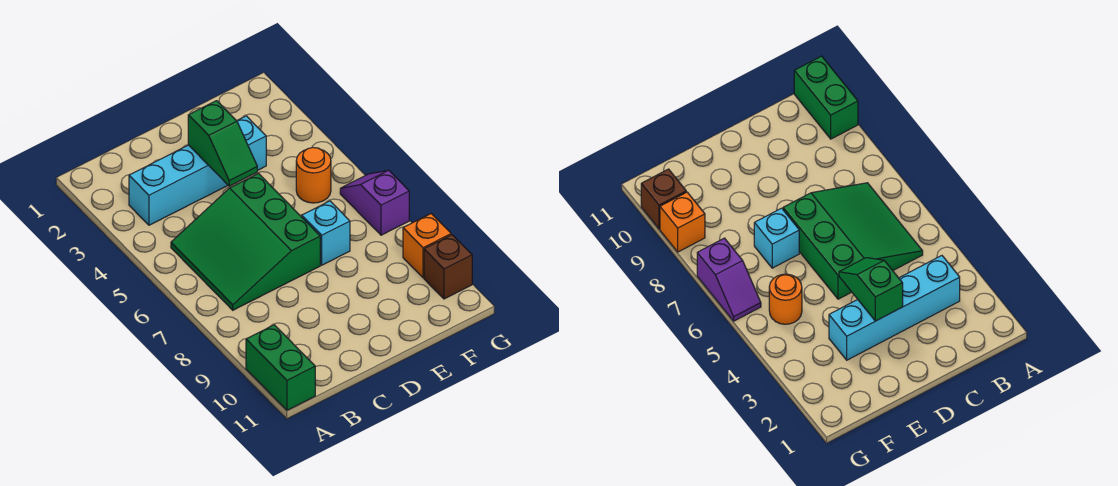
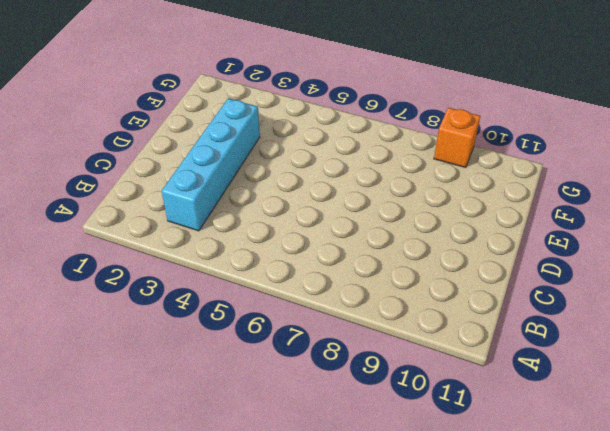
none -> green brick A10:A11 level 1
none -> green slope B5:D7 level 1 top D

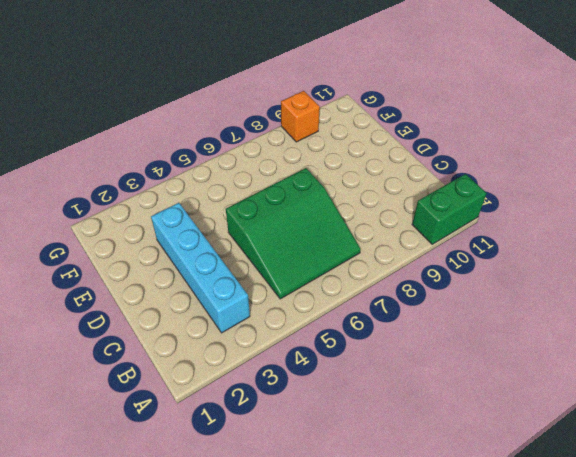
none -> cyan brick E7 level 1
none -> orange round brick F5 level 1

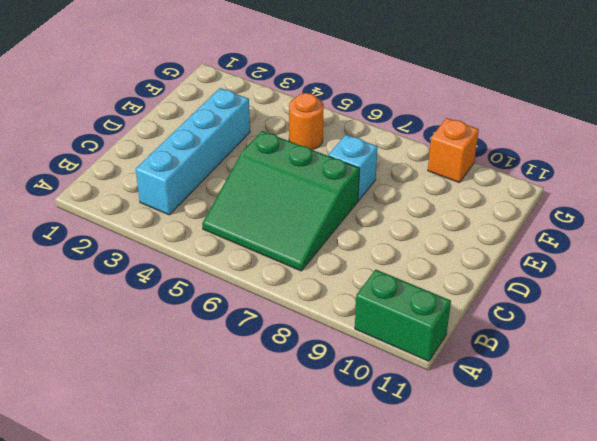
none -> purple slope G6:G7 level 1 top 7
none -> brown brick G10 level 1

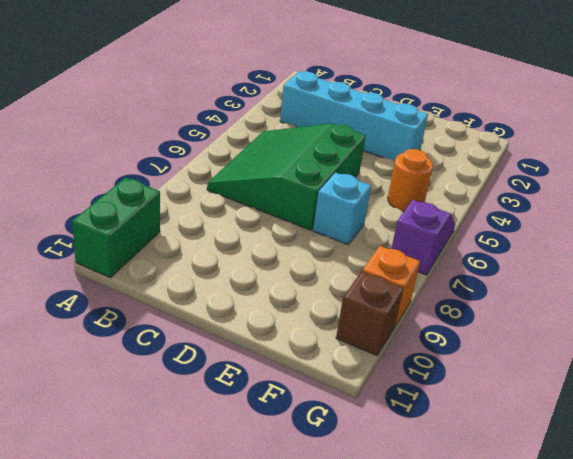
none -> green slope D3:D4 level 2 top 3

